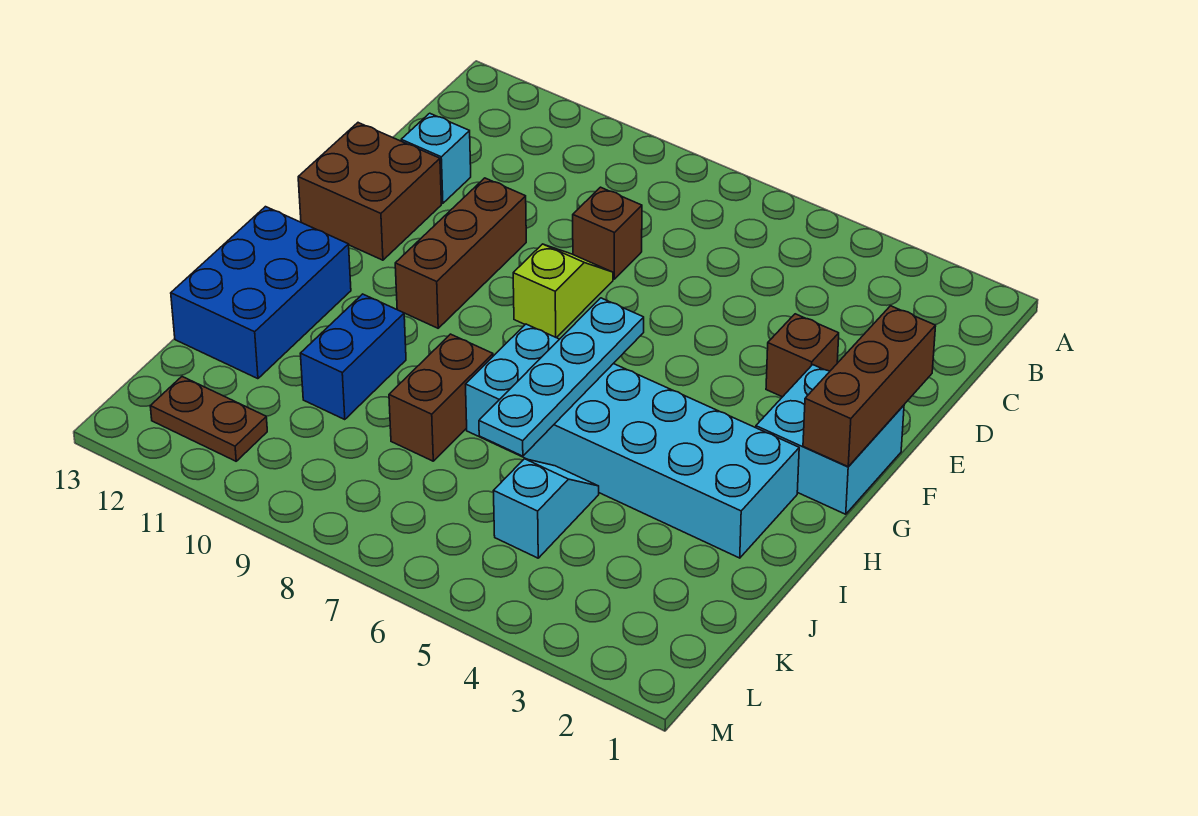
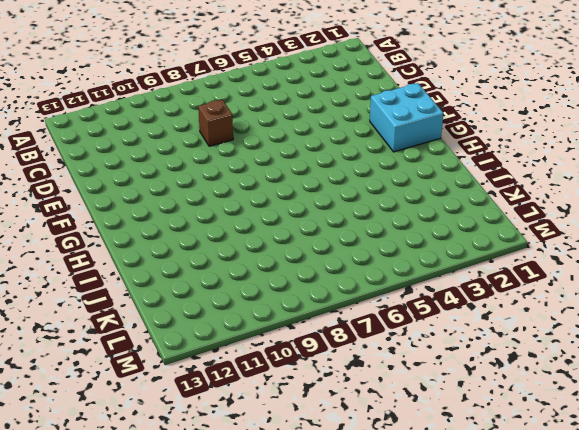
none -> cyan brick D12 level 1
none -> brown brick E3 level 1
none -> lime slope E8:F8 level 1 top F

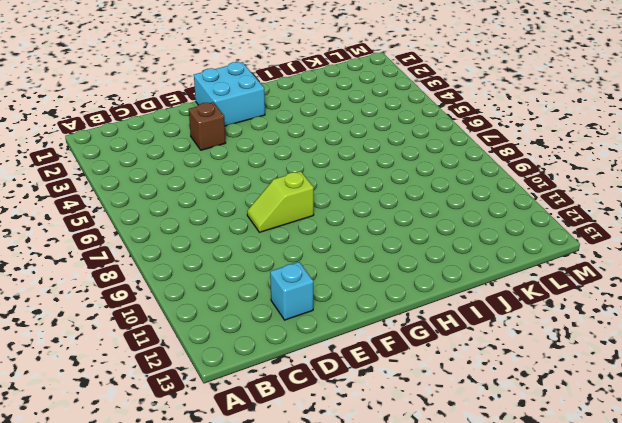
none -> brown brick D8 level 1
none -> brown brick E10:G10 level 1
none -> brown brick E12:F13 level 1

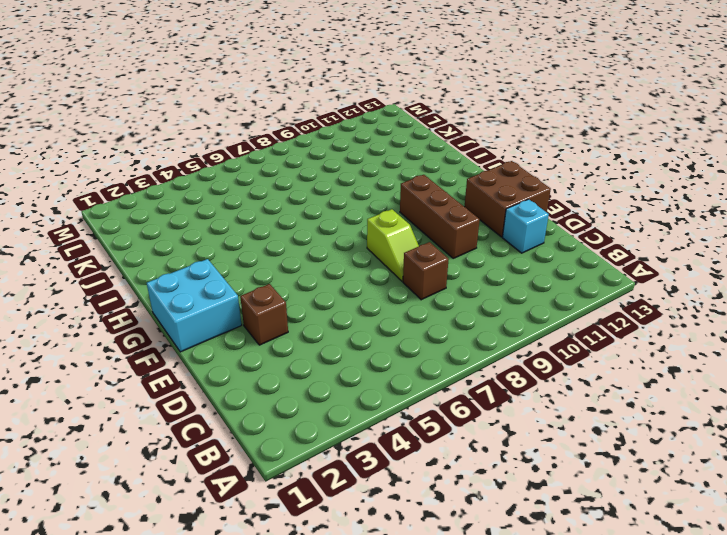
none -> cyan brick H2:I7 level 1
none -> blue brick H12:J13 level 1
none -> brown brick I8:J8 level 1

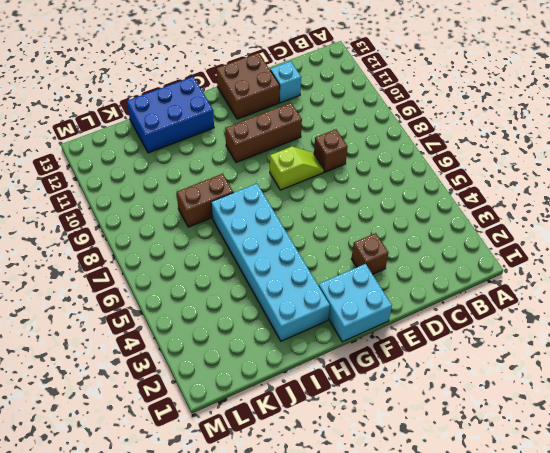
none -> blue brick I10:J10 level 1
none -> cyan slope J5:K5 level 1 top K
none -> brown plate L11:L12 level 1

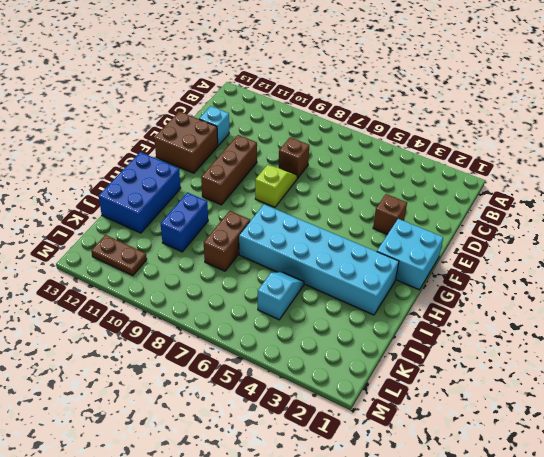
none -> brown brick E1:G1 level 2
none -> cyan plate G6:J6 level 2

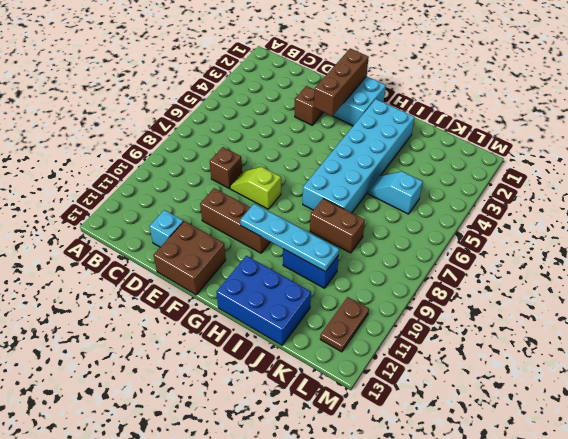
brown brick F1:F3 level 2 -> brown brick E1:G1 level 2
cyan plate G10:J10 level 2 -> cyan plate G6:J6 level 2

